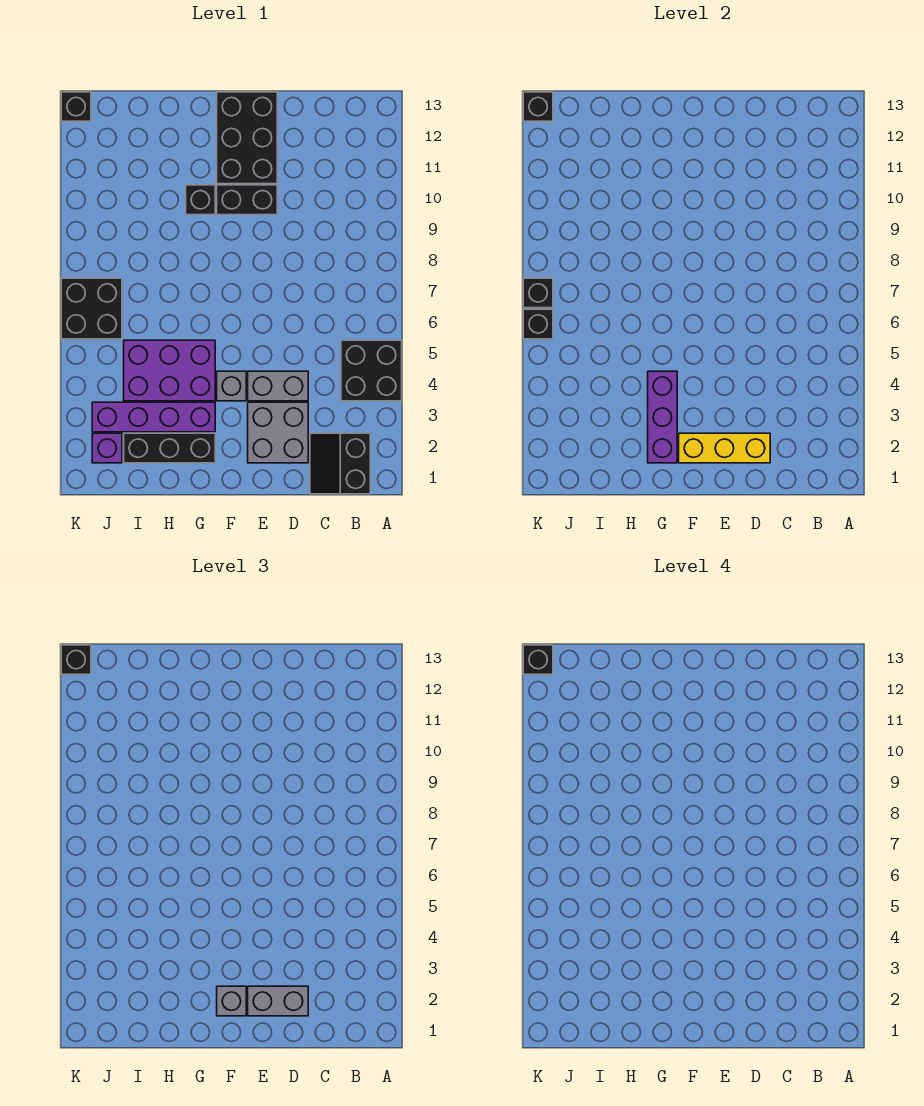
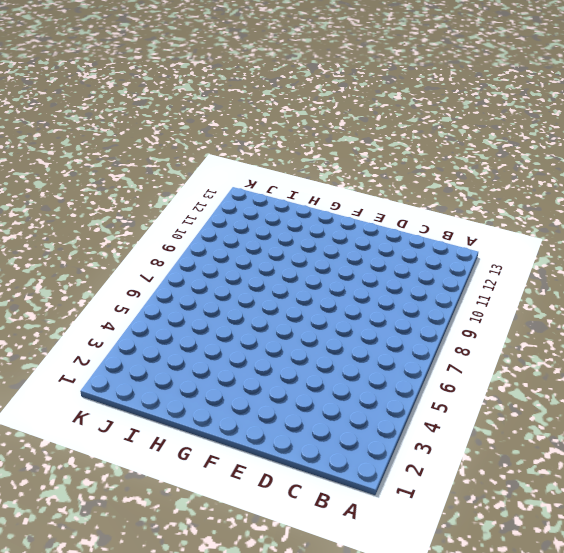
none -> black brick A4:B5 level 1
none -> black slope B1:C2 level 1 top B
none -> grey brick D2:E3 level 1

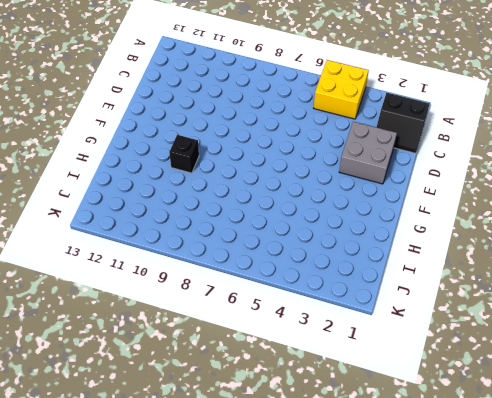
yellow brick A4:B5 level 1 -> black brick A4:B5 level 1
none -> grey brick D4:E4 level 1
none -> black brick E10:F10 level 1
none -> black brick E11:F13 level 1

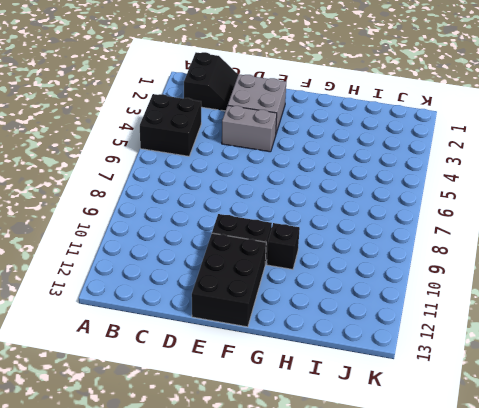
none -> grey brick F4 level 1
none -> black brick G2:I2 level 1
none -> purple brick G3:J3 level 1

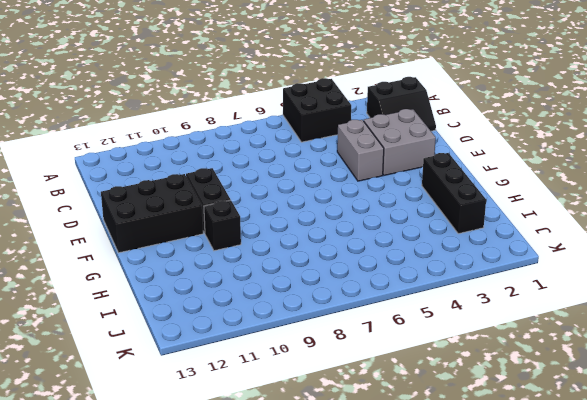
none -> grey brick F4 level 1
none -> purple brick G3:J3 level 1
none -> purple brick G4:I5 level 1

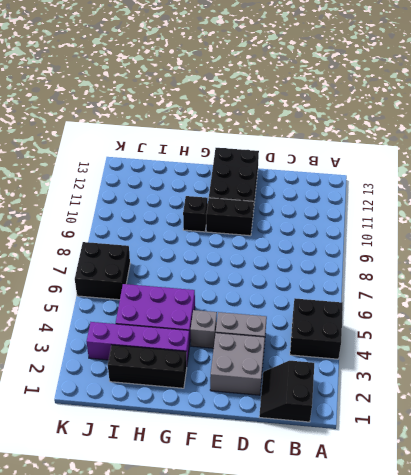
none -> purple brick J2 level 1
none -> black brick K13 level 1
none -> yellow brick D2:F2 level 2

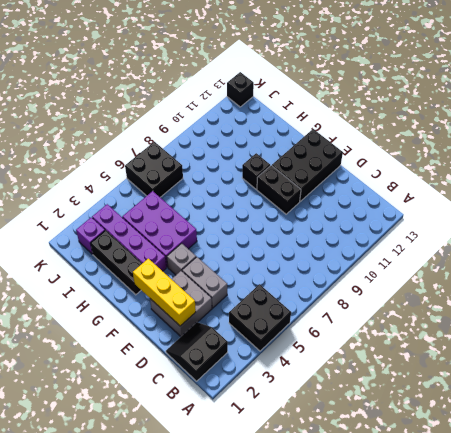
none -> purple brick G2:G4 level 2
none -> black brick K6 level 2
none -> black brick K7 level 2

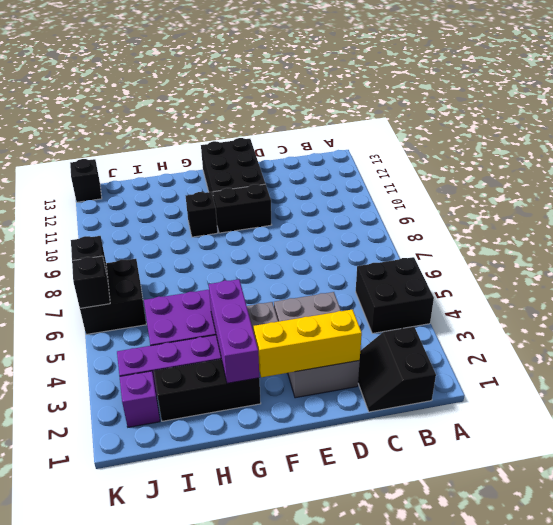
none -> black brick K13 level 2
none -> grey brick D2:E2 level 3
none -> grey brick F2 level 3

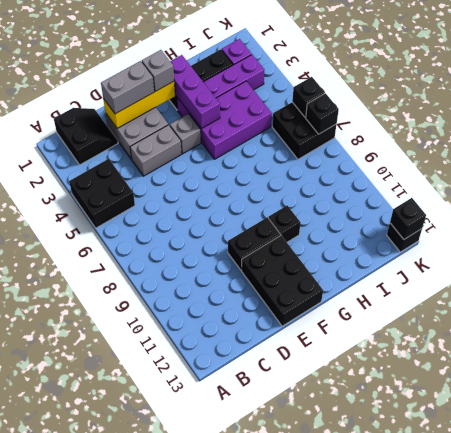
none -> black brick K13 level 3
none -> black brick K13 level 4

